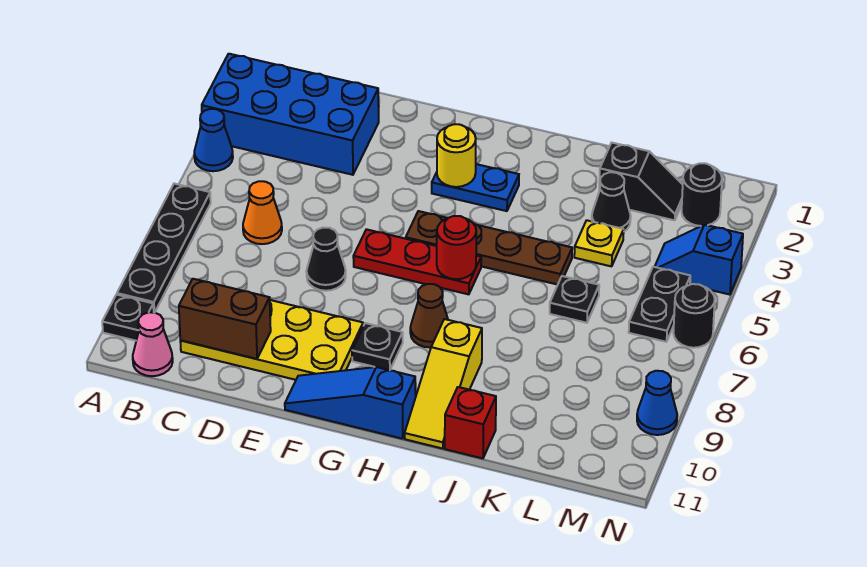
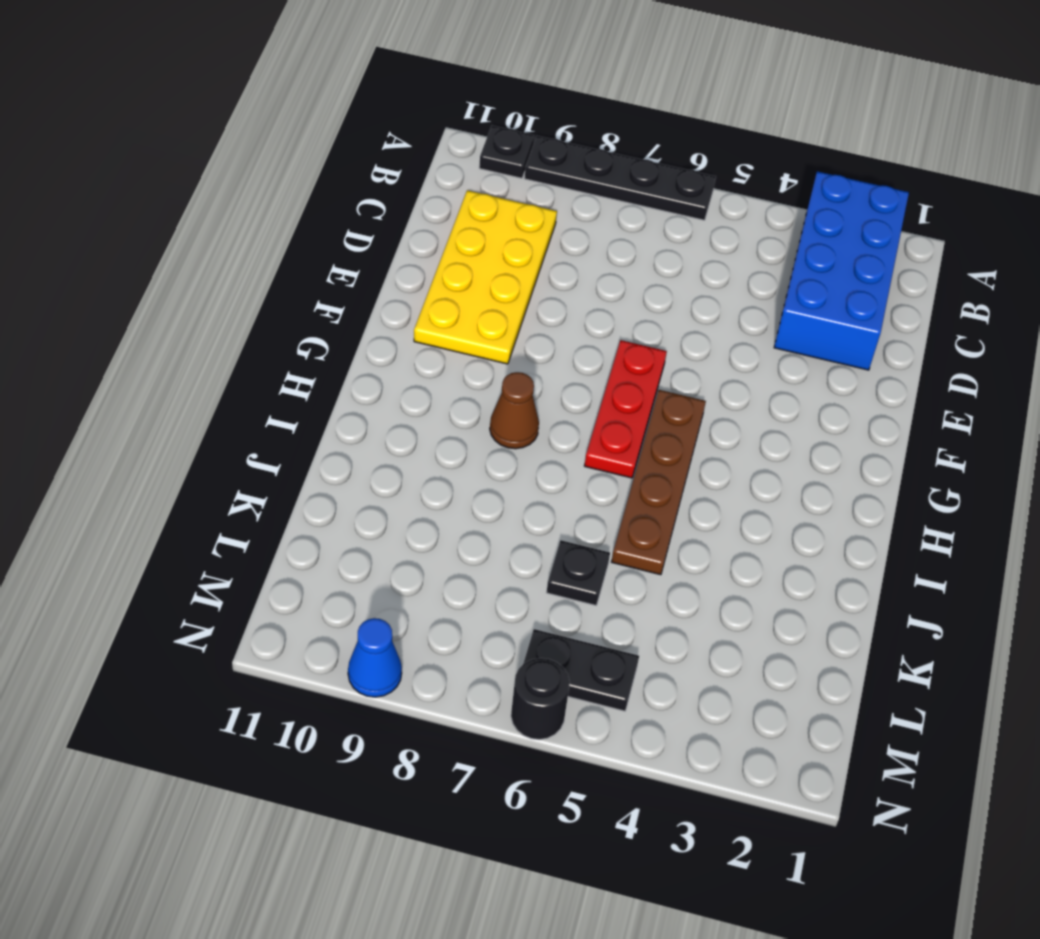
none -> blue cone A4 level 1
none -> pink cone B11 level 1
none -> orange cone C6 level 1

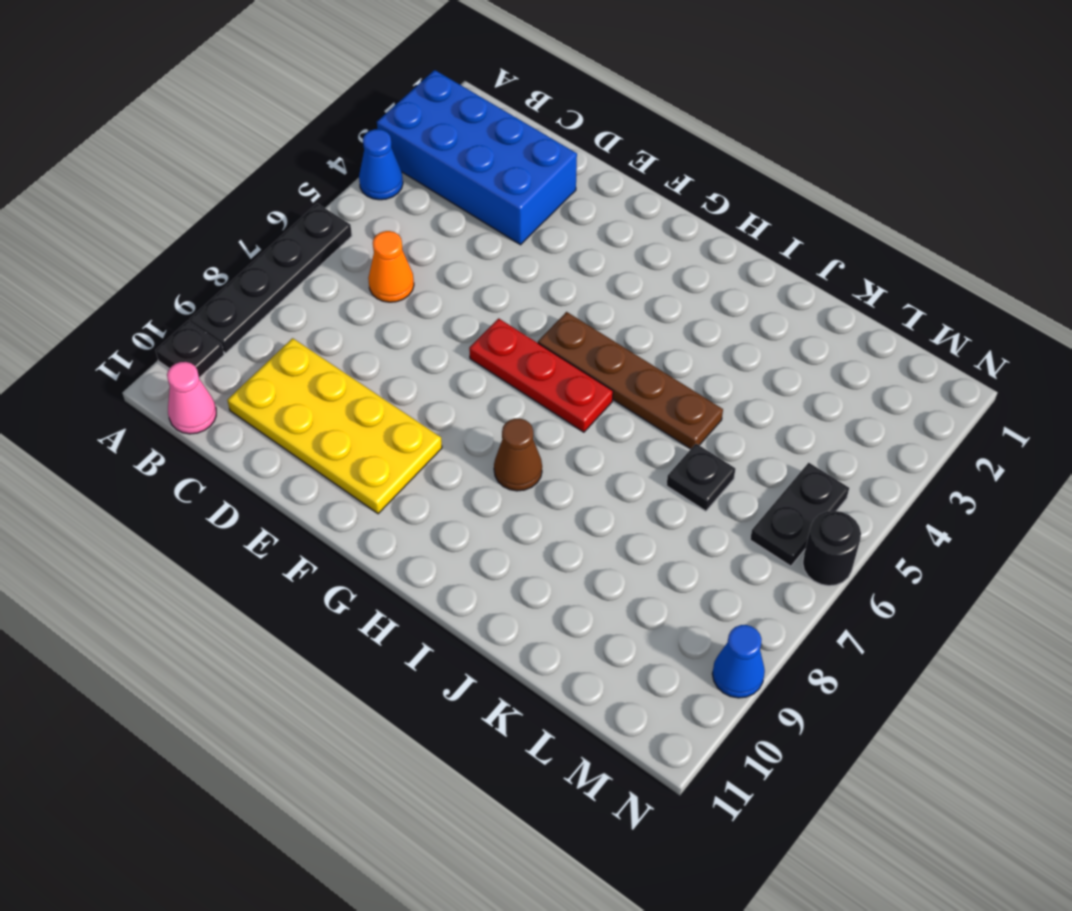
none -> black cone E7 level 1
none -> blue slope F11:H11 level 1 top H
none -> blue plate G3:H3 level 1

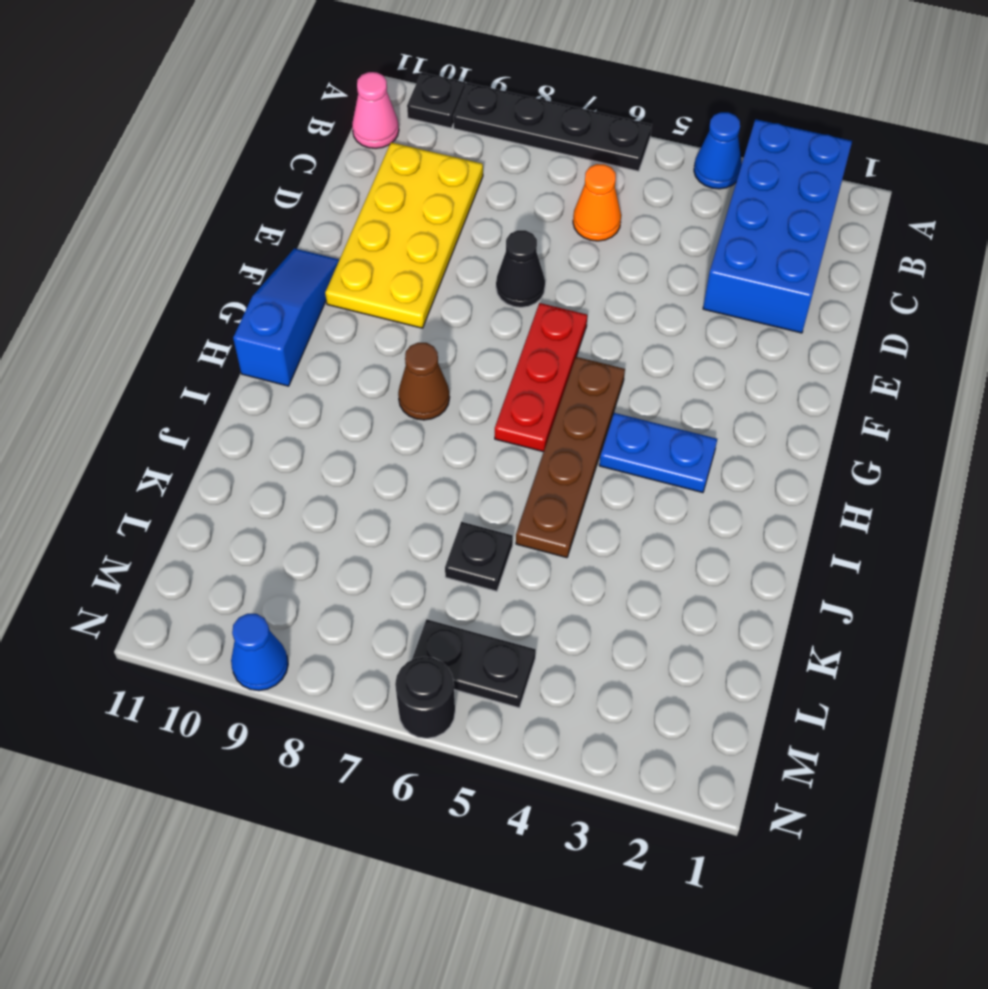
blue plate H3:H4 level 1 -> blue plate G3:H3 level 1
none -> black plate G9 level 1
none -> yellow slope I9:I11 level 1 top 9
none -> red brick J11 level 1

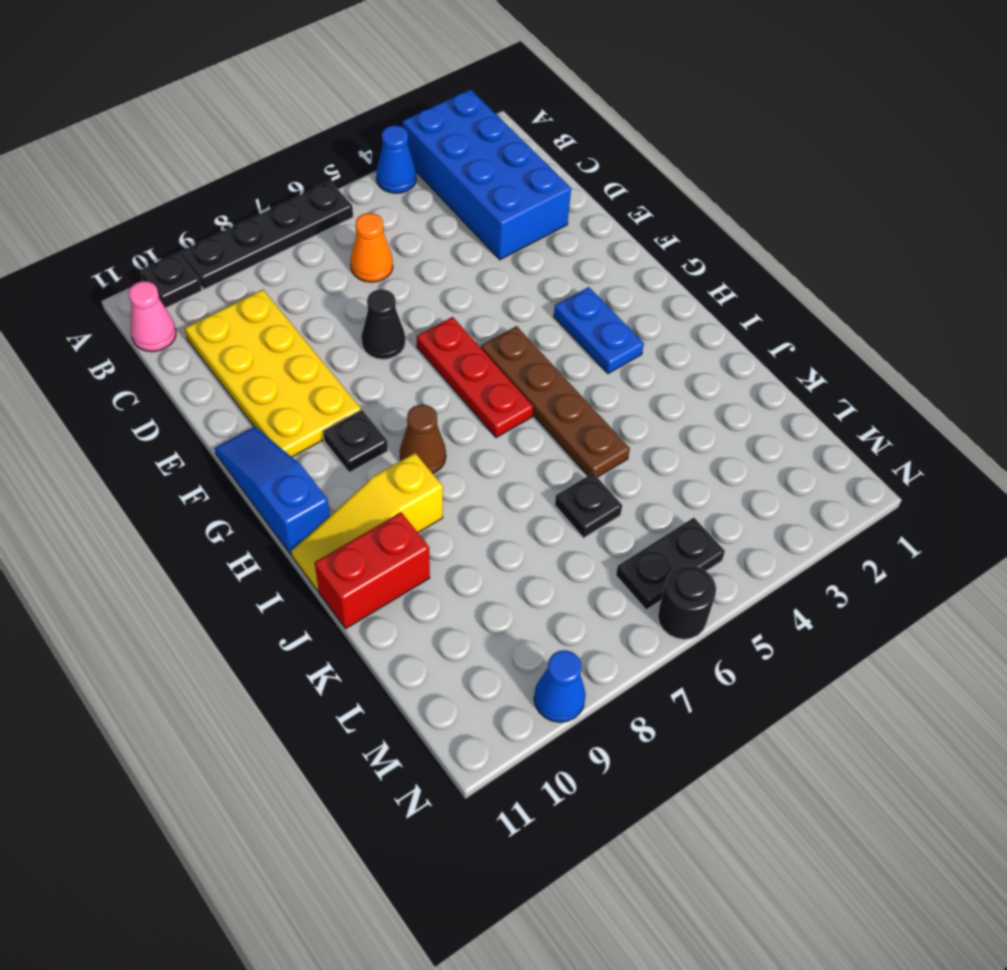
red brick J10:J11 level 1 -> red brick J11 level 1
none -> black slope K2:L2 level 1 top K
none -> black cone K3 level 1
none -> yellow plate K4 level 1

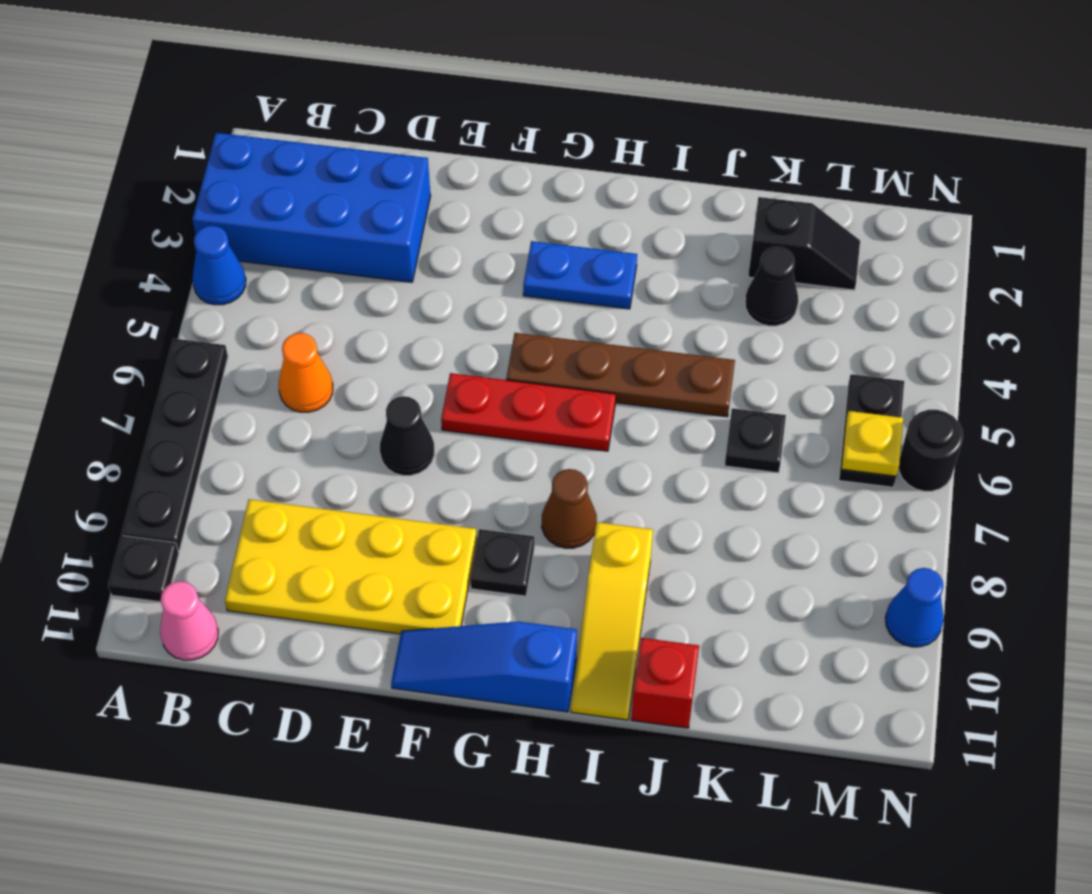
yellow plate M6 level 2 -> yellow plate K4 level 1
none -> black round brick M2 level 1
none -> blue slope M4:N4 level 1 top N
none -> brown brick C10:D10 level 2

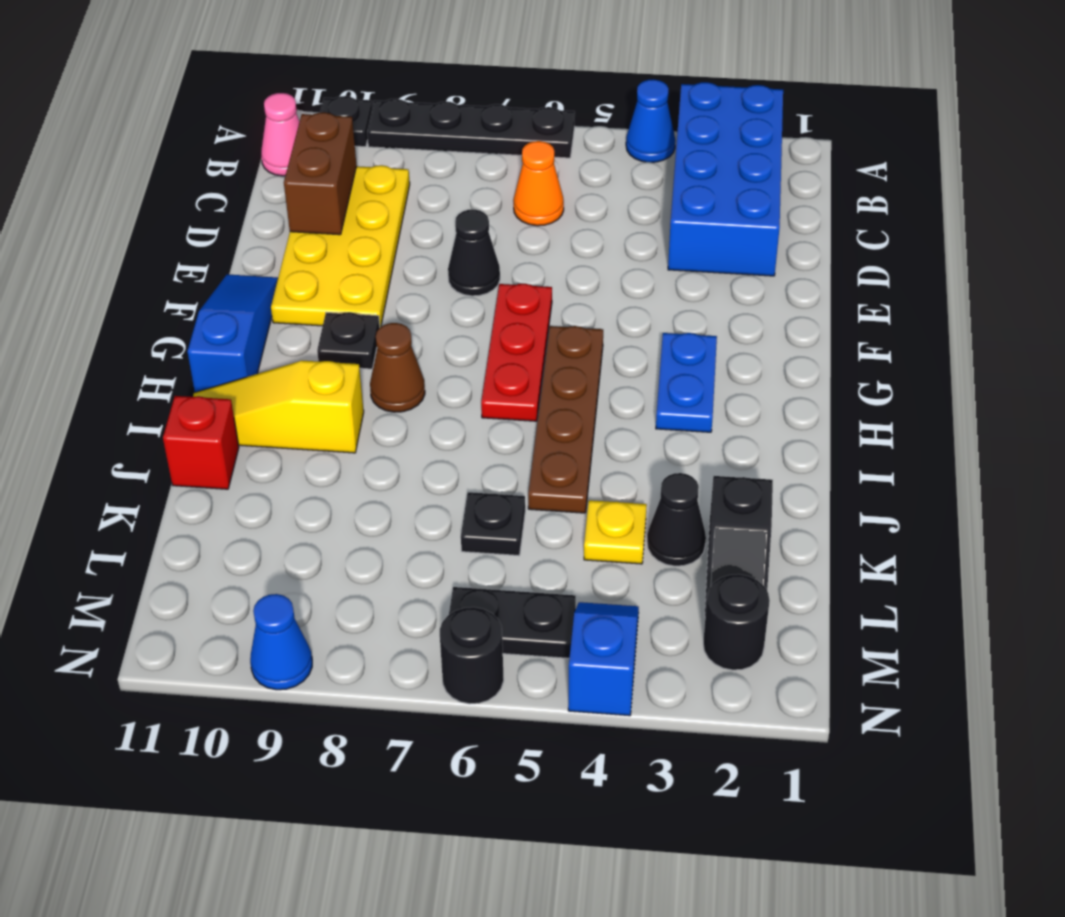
none -> yellow round brick G3 level 2
none -> red round brick H6 level 2

